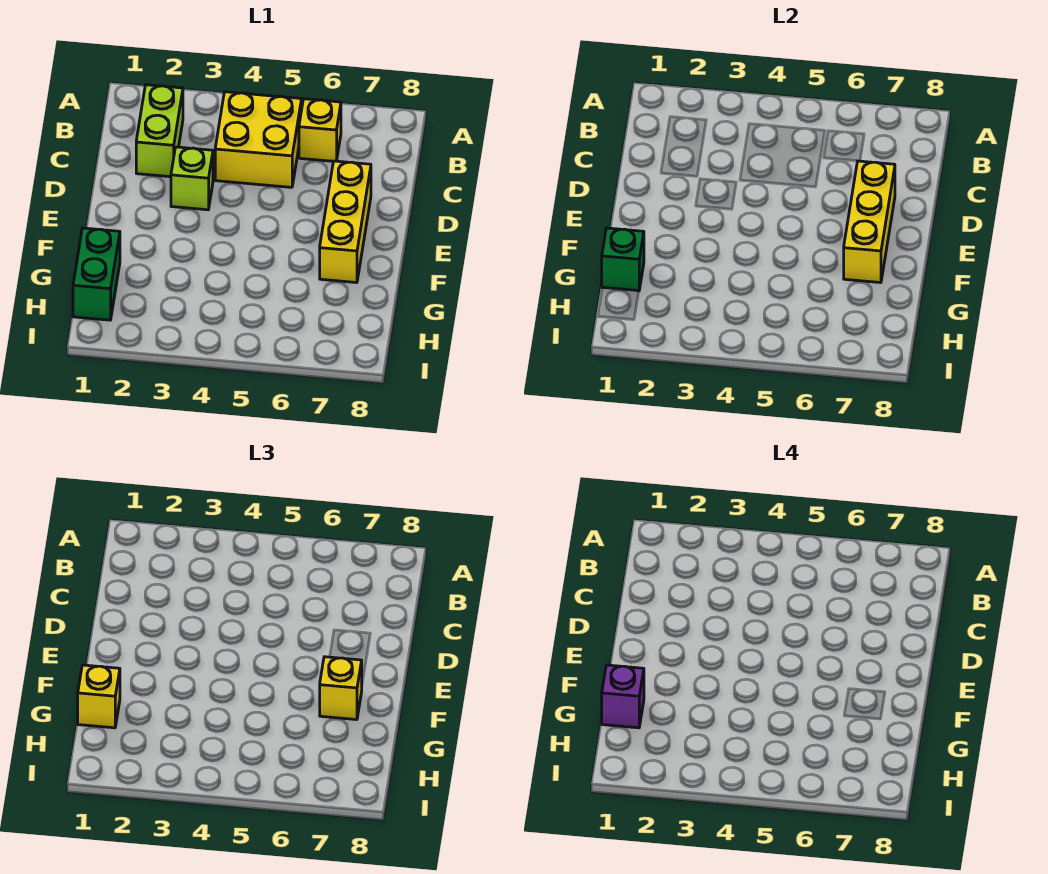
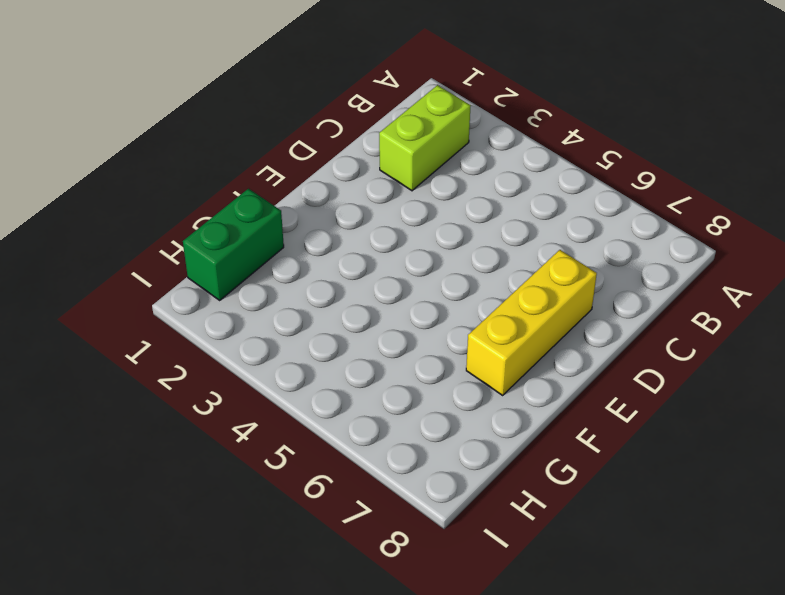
none -> yellow brick B4:C5 level 1
none -> yellow brick B6 level 1

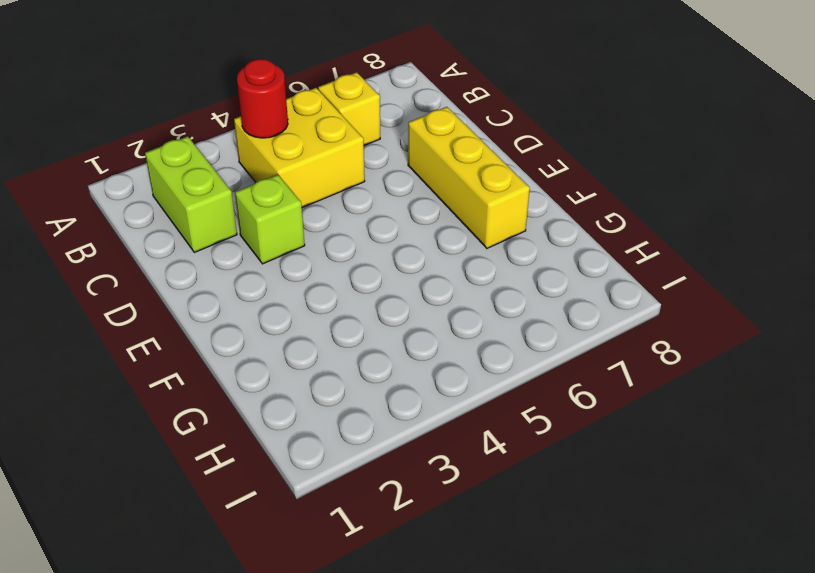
red round brick B4 level 2 -> none
none -> green brick G1:H1 level 1
none -> yellow brick D7:F7 level 2

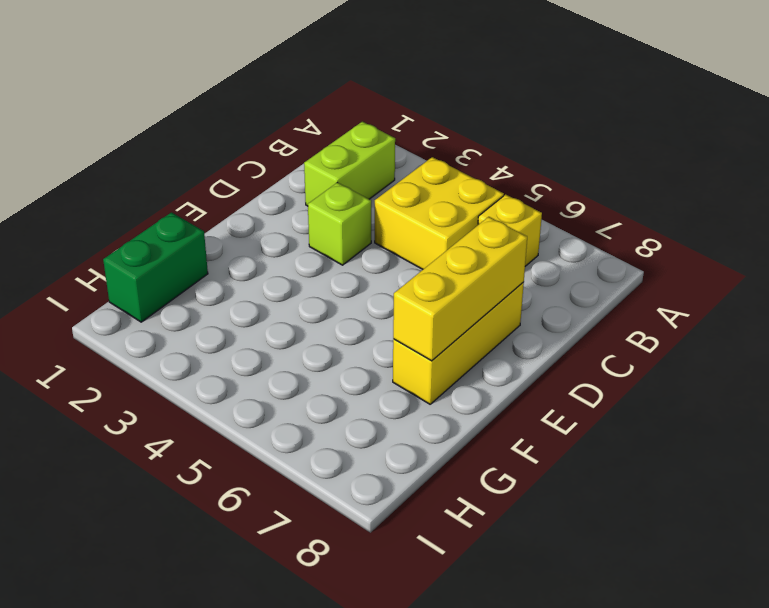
none -> green brick G1 level 2
none -> yellow brick F7 level 3

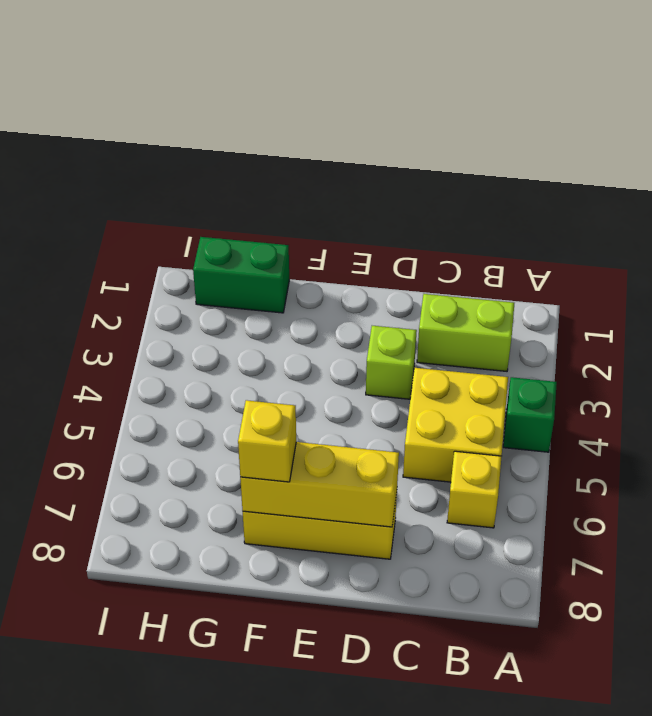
green brick A4 level 1 -> green brick G1 level 2
none -> yellow brick G1 level 3
none -> purple brick G1 level 4

